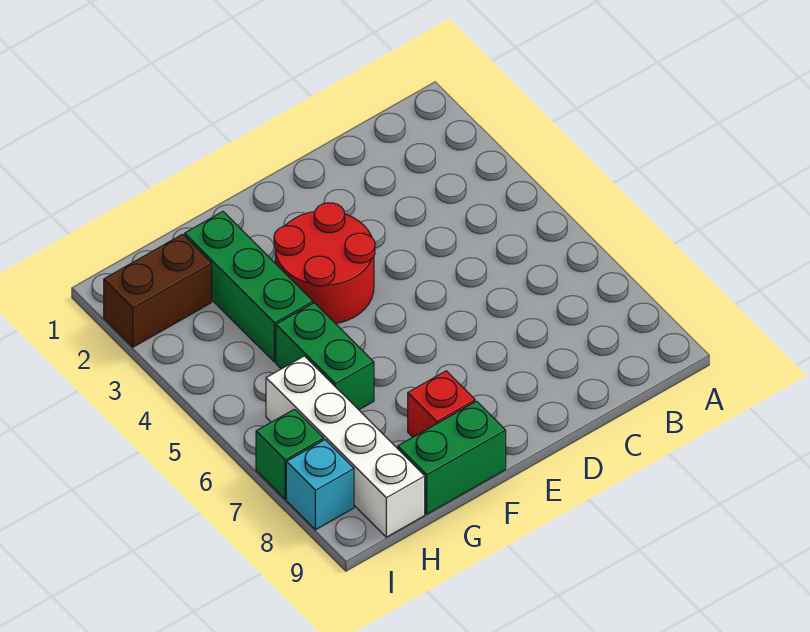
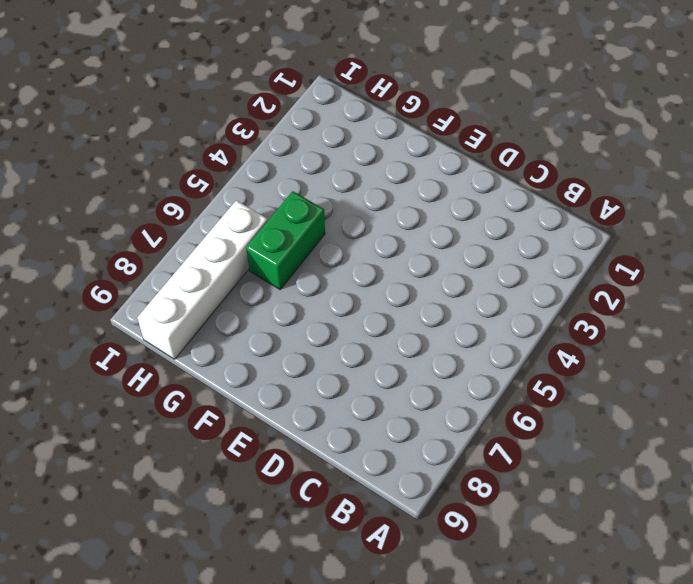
none -> red round brick E3:F4 level 1
none -> red brick F8 level 1

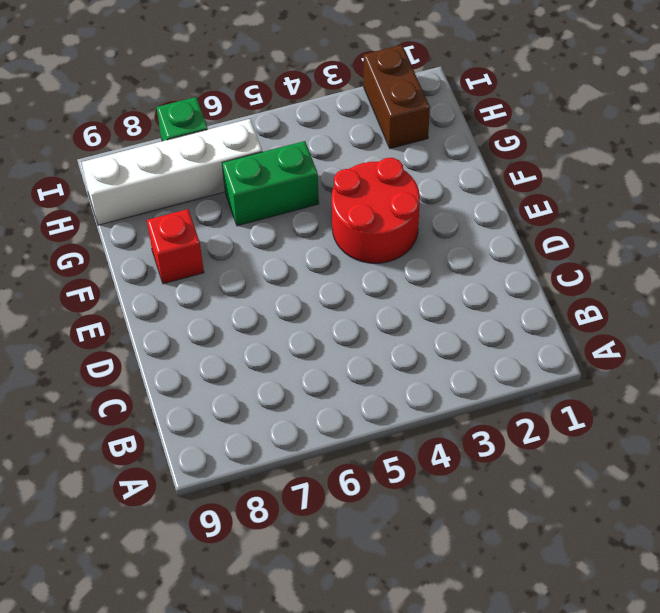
none -> green brick F9:G9 level 1
none -> green brick G2:G4 level 1

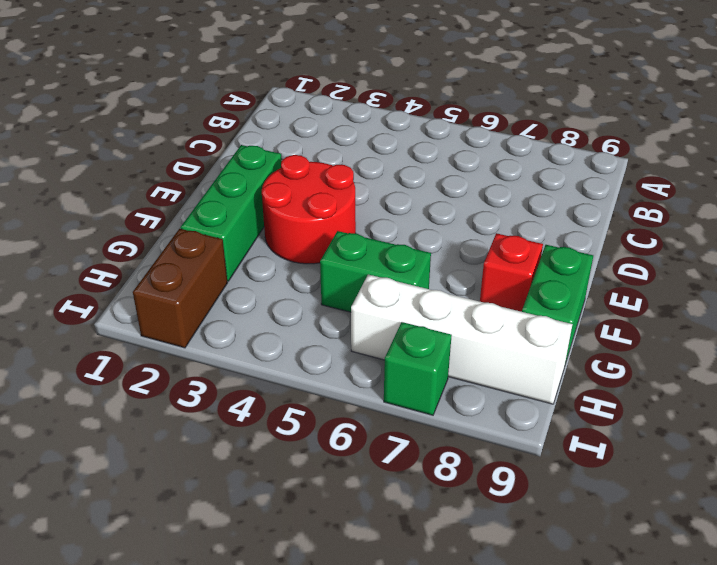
green brick E2:G2 level 1 -> green brick G2:G4 level 1
none -> cyan brick I8 level 1

